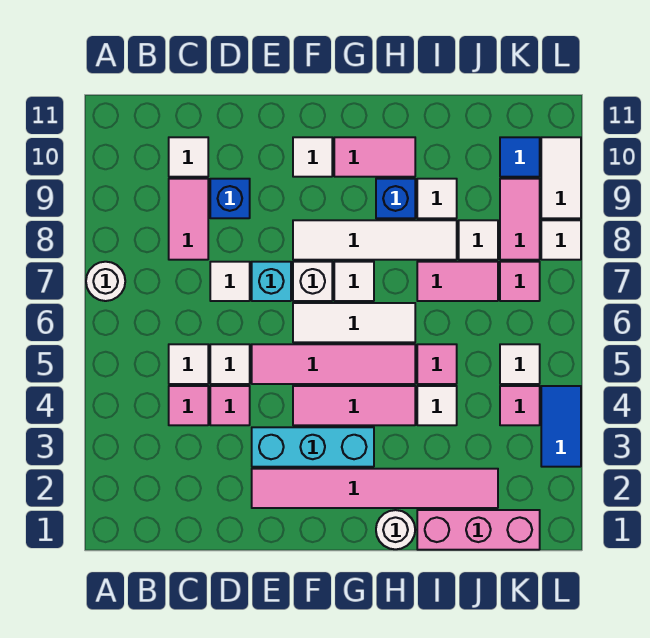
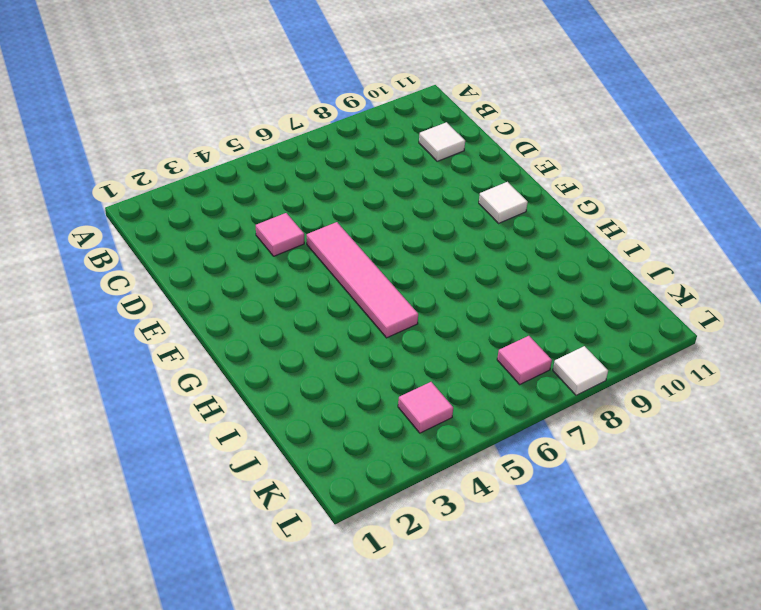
none -> white round brick A7 level 1
none -> pink tile C4 level 1
none -> white tile C5 level 1
none -> pink tile C8:C9 level 1

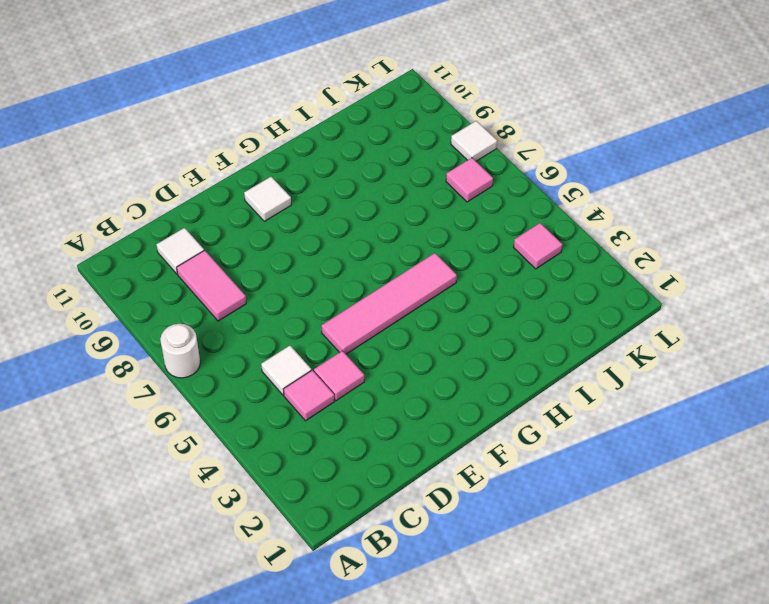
none -> white tile D5 level 1
none -> white tile D7 level 1
none -> blue brick D9 level 1
none -> pink tile E2:J2 level 1

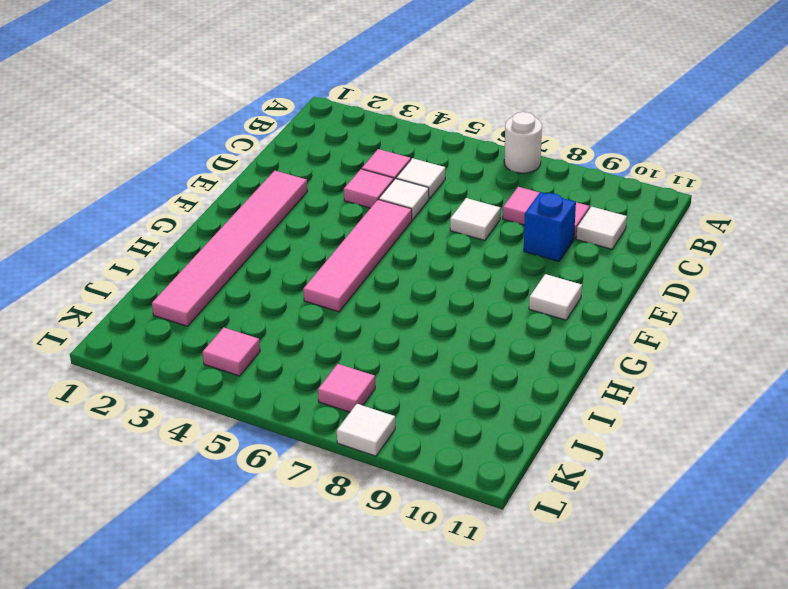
none -> cyan brick E3:G3 level 1
none -> cyan brick E7 level 1
none -> pink tile F4:H4 level 1
none -> white tile F6:H6 level 1

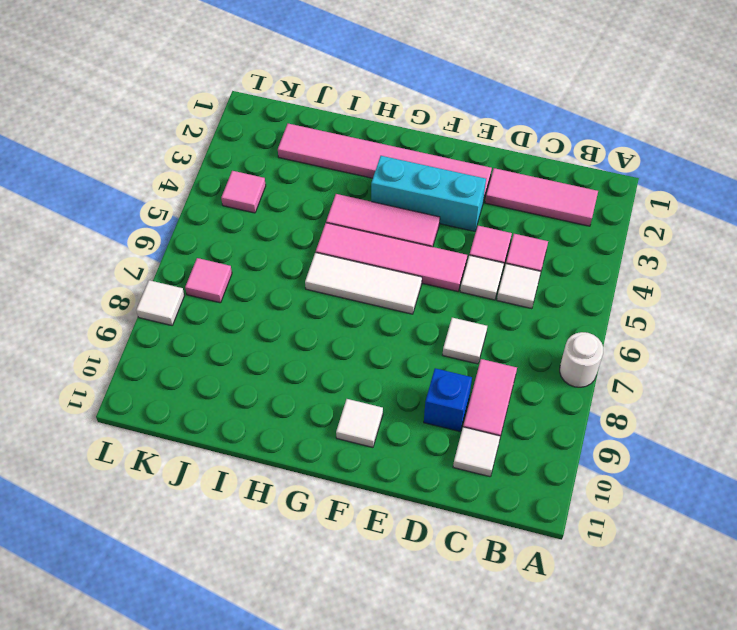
pink tile B2:D2 level 1 -> none
none -> cyan brick E7 level 1
none -> white brick F7 level 1
none -> white tile F8:I8 level 1
none -> white tile G7 level 1

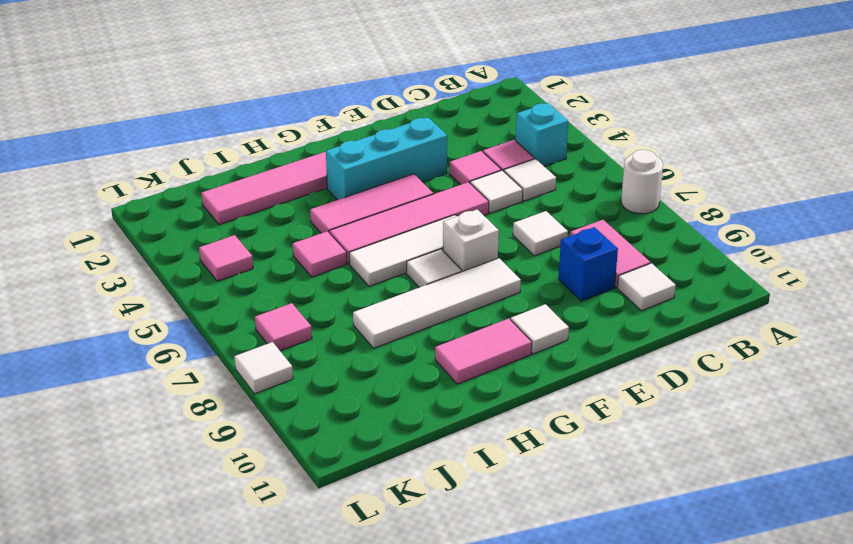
cyan brick B4 level 1 -> cyan brick E7 level 1
none -> white round brick H1 level 1
none -> blue brick H9 level 1
none -> pink brick I1:K1 level 1
none -> white tile I4 level 1

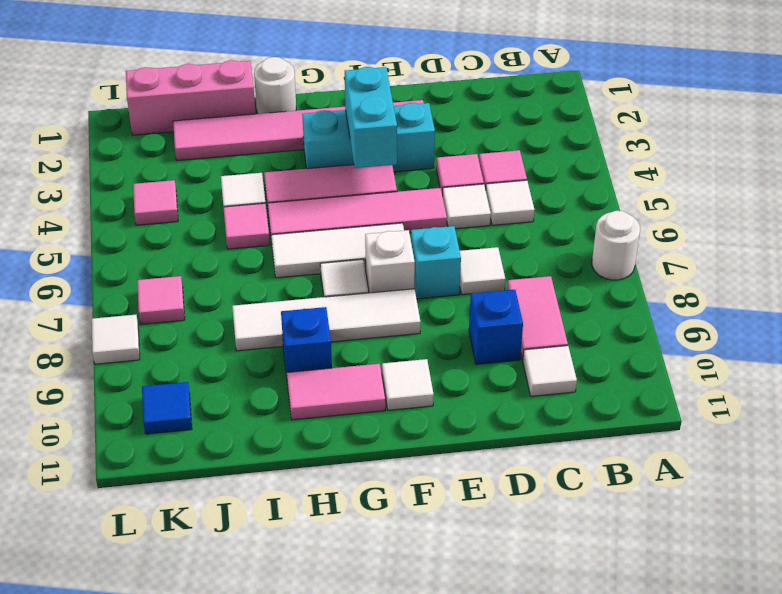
cyan brick F3:F4 level 2 -> none
none -> pink tile I7:J7 level 1
none -> white tile I9 level 1
none -> white tile J8 level 1
none -> white tile K5 level 1

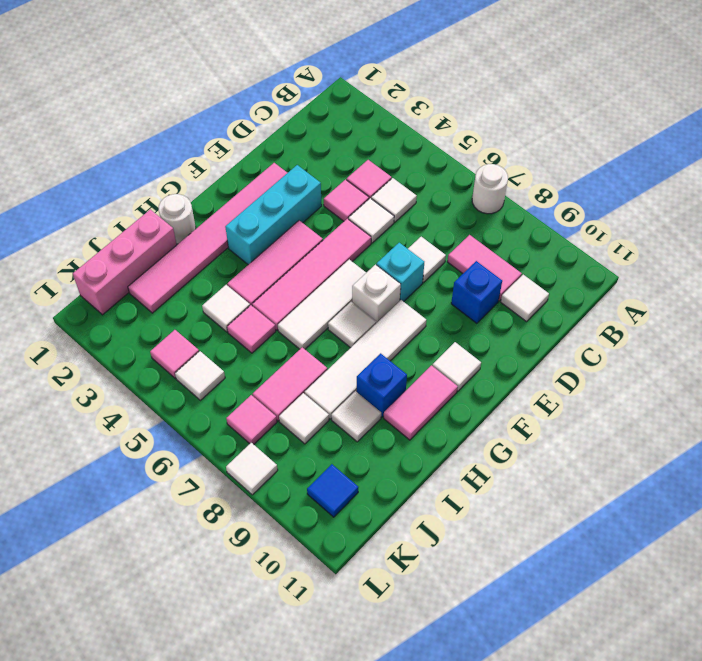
none -> pink tile K8:K9 level 1
none -> blue tile L3:L4 level 1
none -> white tile L9:L10 level 1

